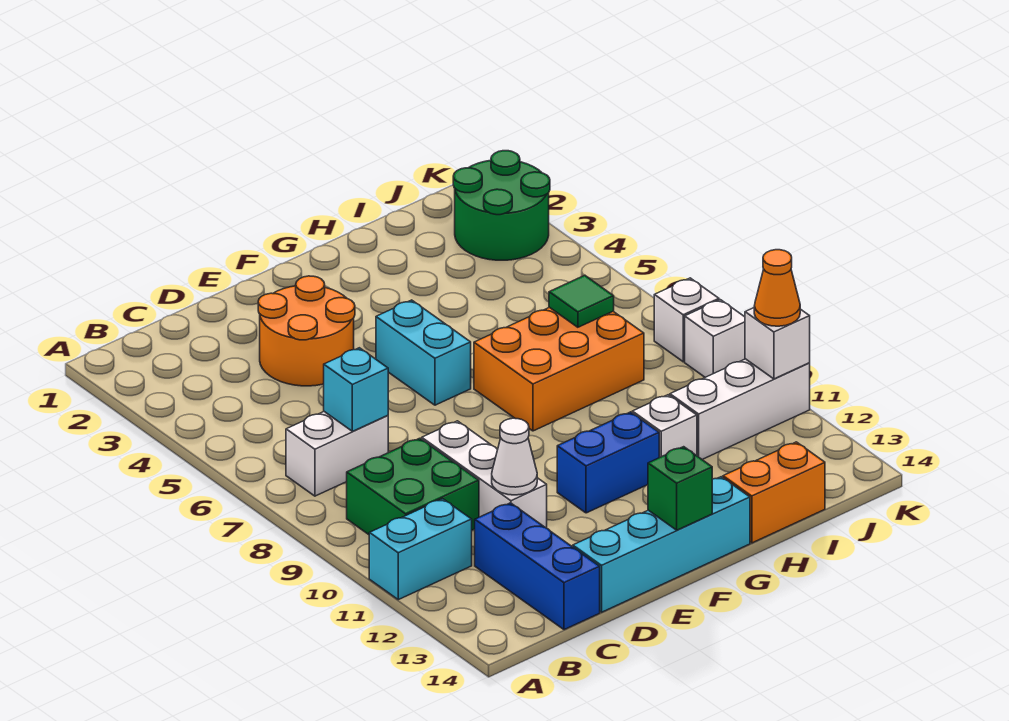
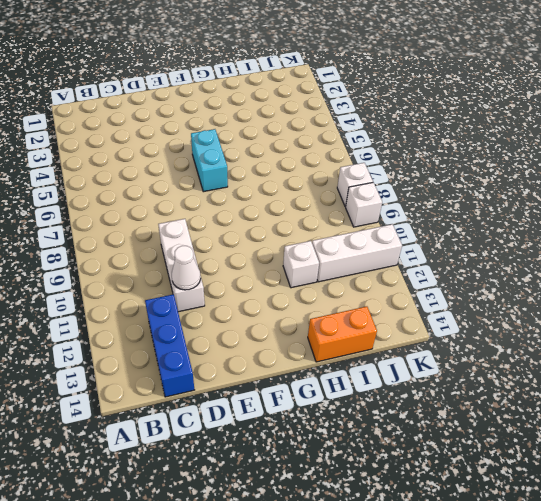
none -> cyan brick A11:B11 level 1
none -> white brick B7:C7 level 1
none -> green brick B9:C10 level 1

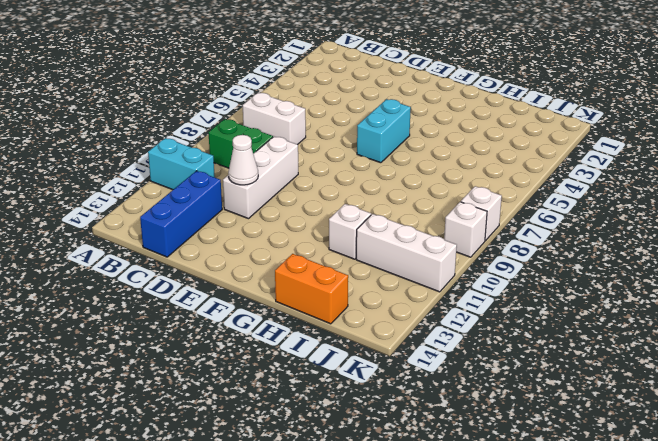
green brick B9:C9 level 1 -> green brick B9:C10 level 1
none -> orange round brick D3:E4 level 1
none -> cyan brick D14:G14 level 1
none -> blue brick F11:G11 level 1

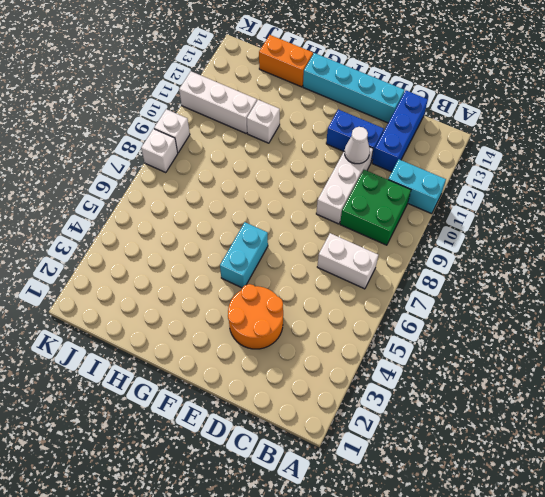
blue brick D12:E12 level 1 -> blue brick F11:G11 level 1
none -> orange brick G7:I8 level 1
none -> green round brick J2:K3 level 1
none -> cyan brick C7 level 2

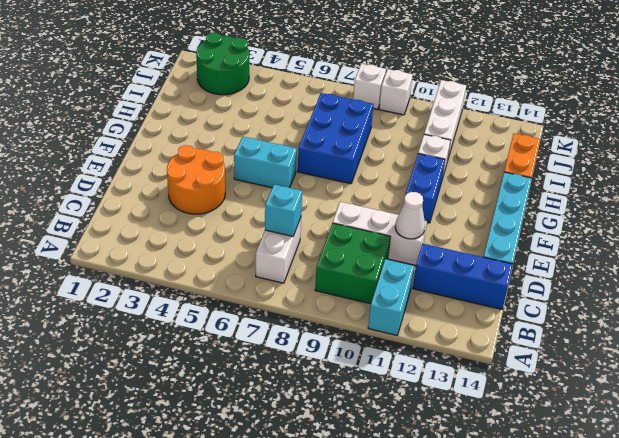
blue brick G7:I8 level 1 -> orange brick G7:I8 level 1
none -> green brick F14 level 2
none -> green tile I7 level 2
none -> white brick K11 level 2

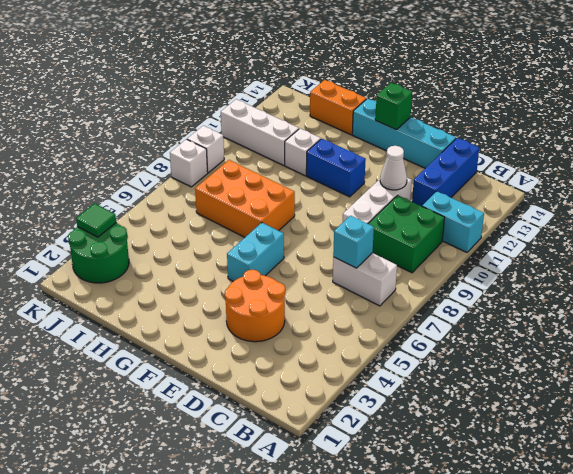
green tile K3 level 2 -> green tile I7 level 2
none -> white brick K11 level 2
none -> orange cone K11 level 3

